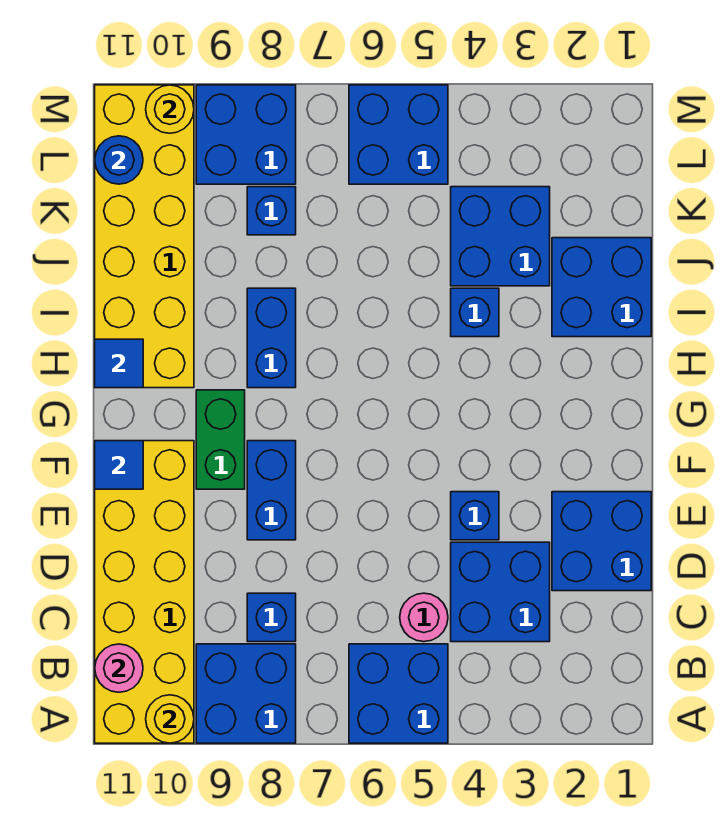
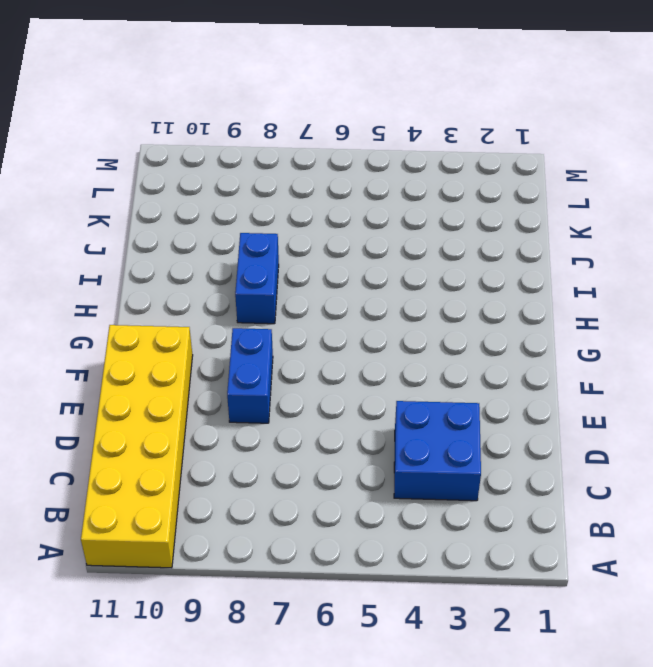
none -> blue brick A5:B6 level 1
none -> blue brick A8:B9 level 1
none -> pink round brick C5 level 1

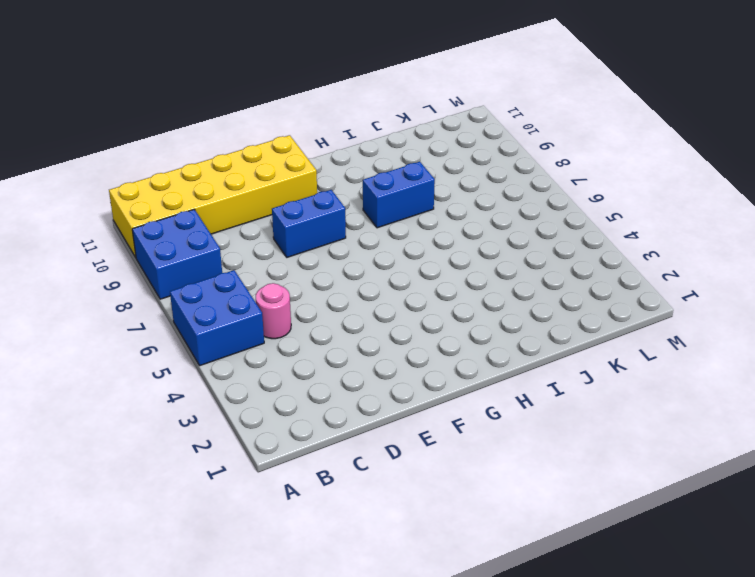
none -> blue brick C3:D4 level 1
none -> blue brick C8 level 1
none -> blue brick D1:E2 level 1

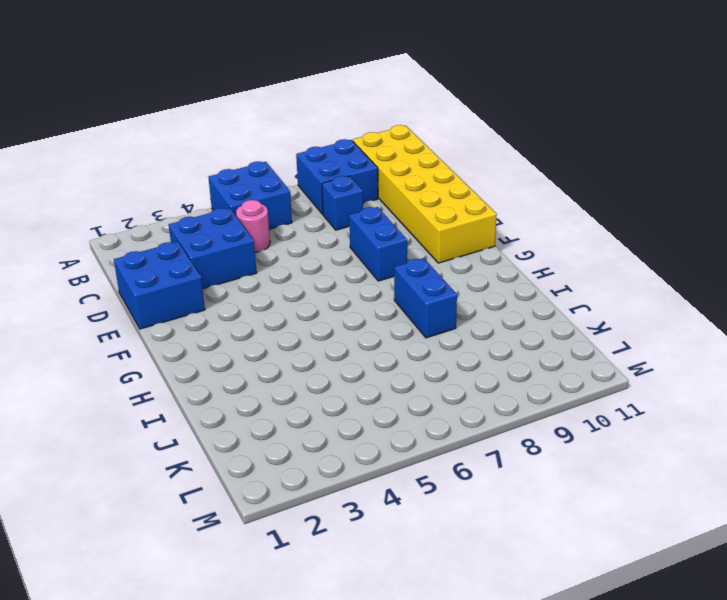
none -> blue brick E4 level 1
none -> green brick F9:G9 level 1
none -> yellow brick H10:M11 level 1

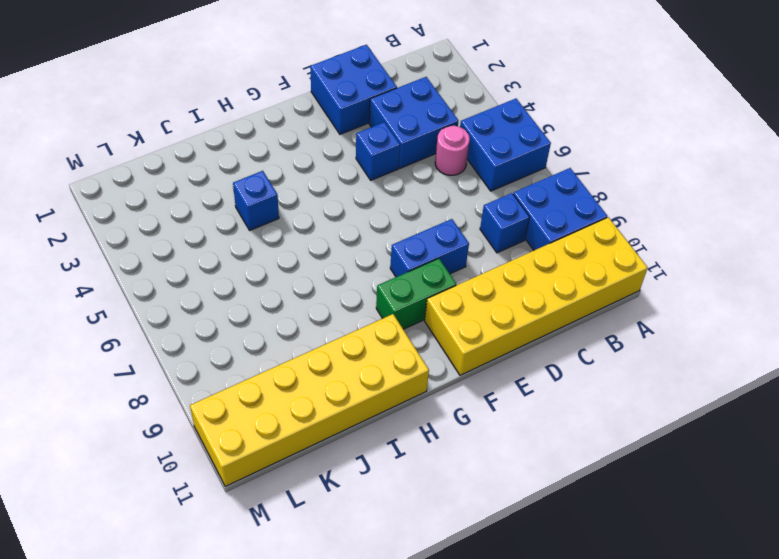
none -> blue brick H8:I8 level 1
none -> blue brick I1:J2 level 1
none -> blue brick J3:K4 level 1

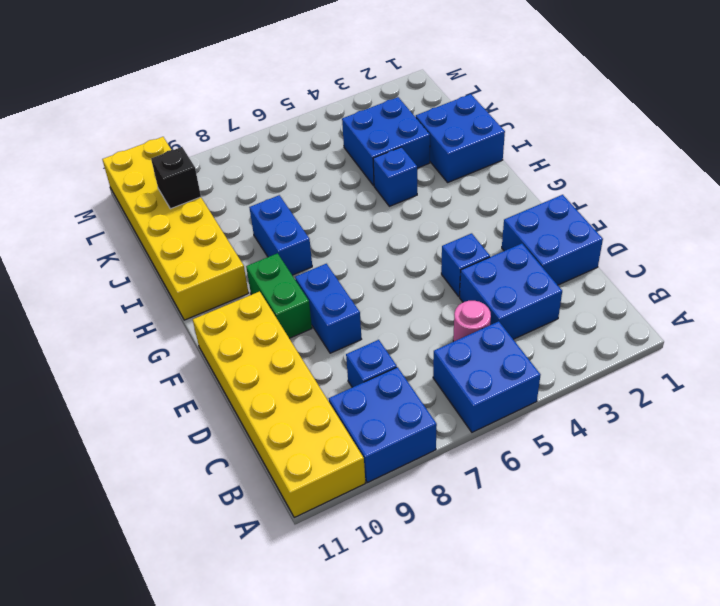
black brick K10 level 2 -> none
none -> blue brick K8 level 1
none -> blue brick L5:M6 level 1
none -> blue brick L8:M9 level 1

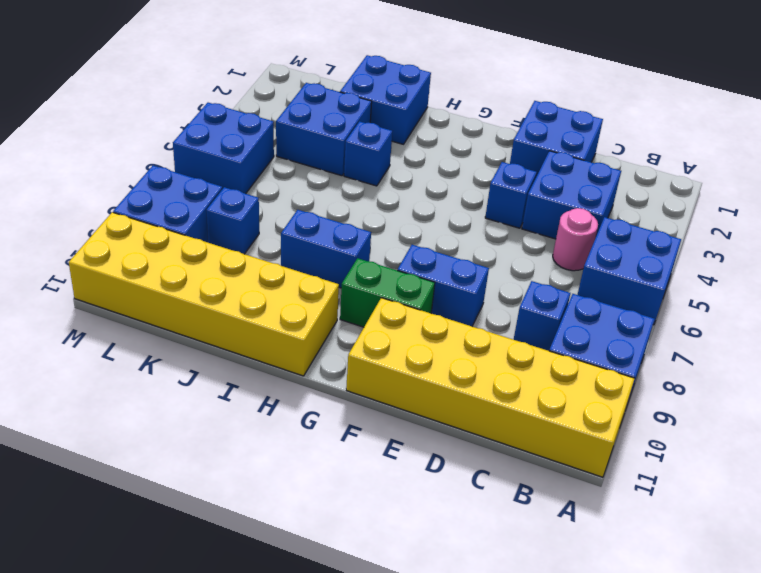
none -> yellow round brick A10 level 2
none -> pink round brick B11 level 2
none -> blue tile F11 level 2

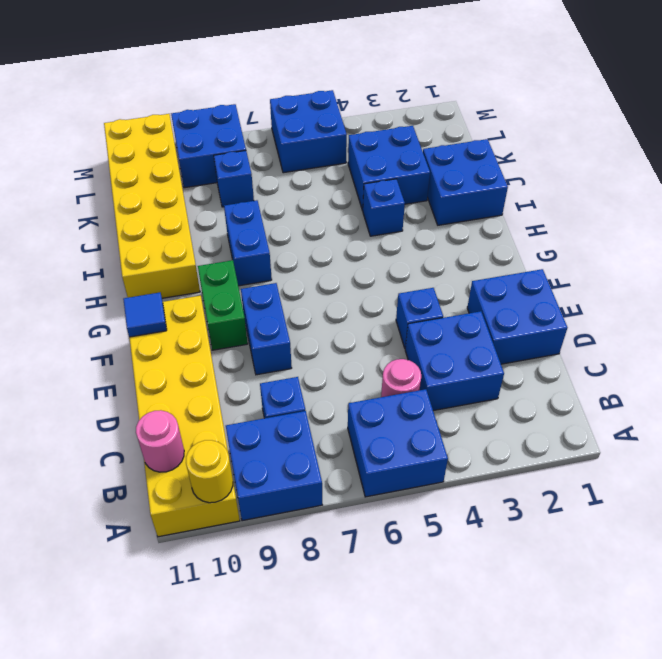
none -> blue tile H11 level 2
none -> blue round brick L11 level 2
none -> yellow round brick M10 level 2

